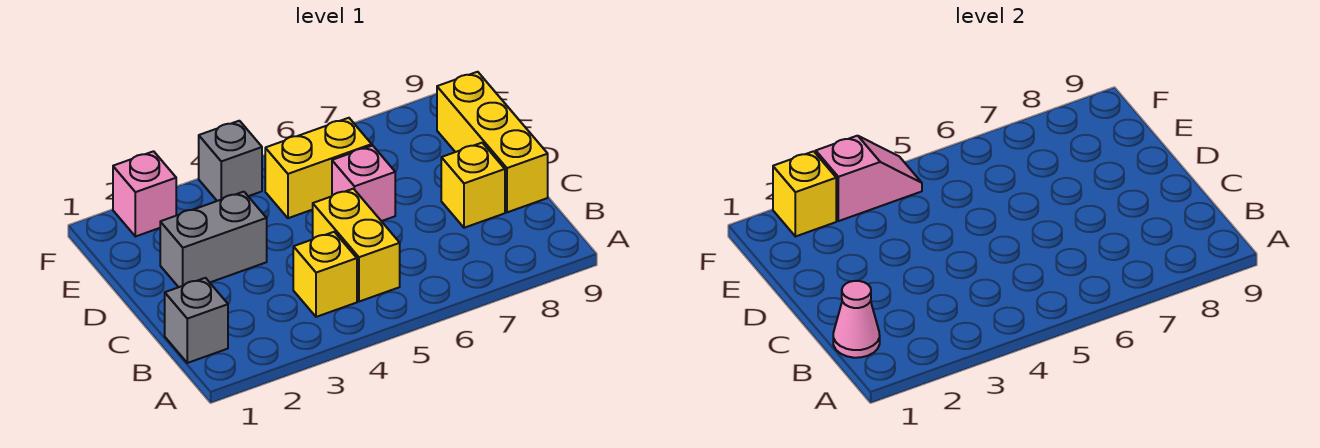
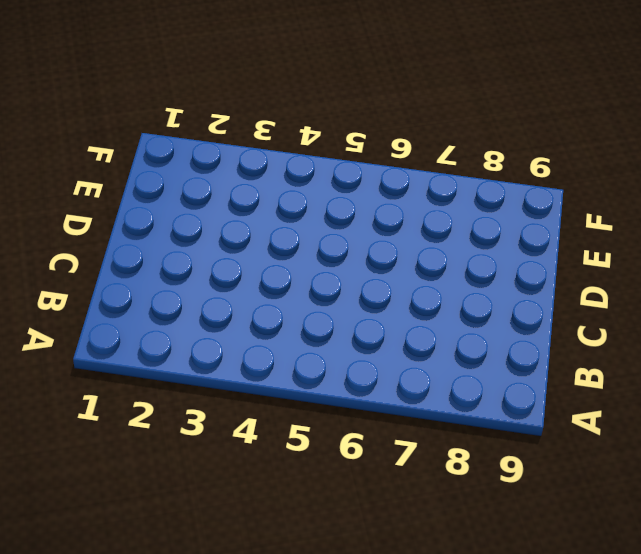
none -> grey brick B1 level 1
none -> yellow brick B4 level 1
none -> yellow brick B5:C5 level 1

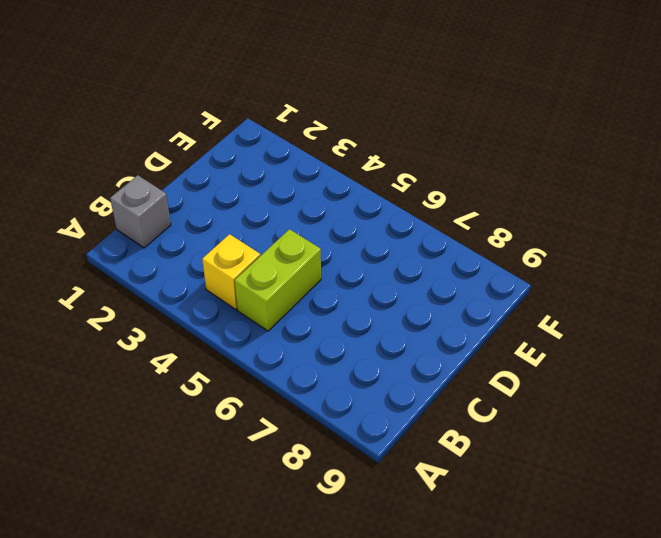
lime brick B5:C5 level 1 -> yellow brick B5:C5 level 1
none -> yellow brick C8 level 1
none -> yellow brick C9:E9 level 1
none -> grey brick D2:D3 level 1

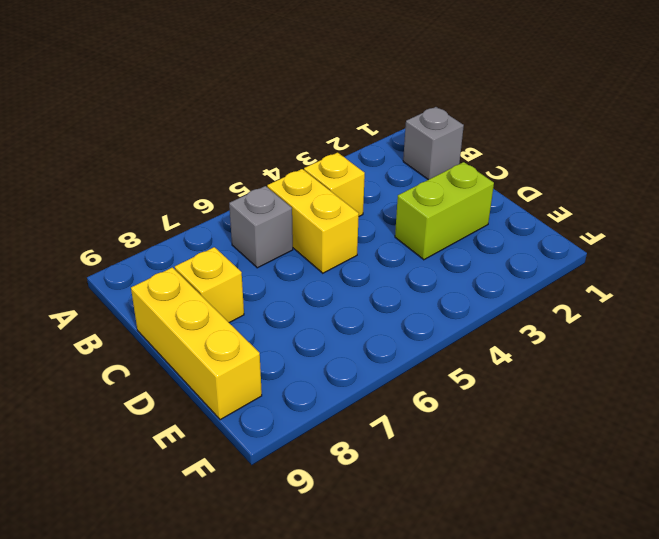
grey brick B6 level 1 -> grey brick F4 level 1
lime brick D2:D3 level 1 -> grey brick D2:D3 level 1
none -> pink brick D6 level 1
none -> yellow brick E5:E6 level 1
none -> pink brick F2 level 1

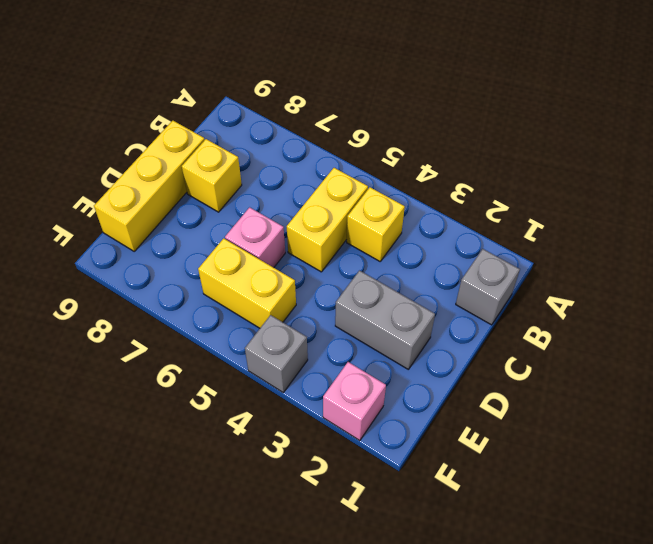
none -> pink cone B1 level 2
none -> yellow brick F2 level 2
none -> pink slope F3:F4 level 2 top 3

